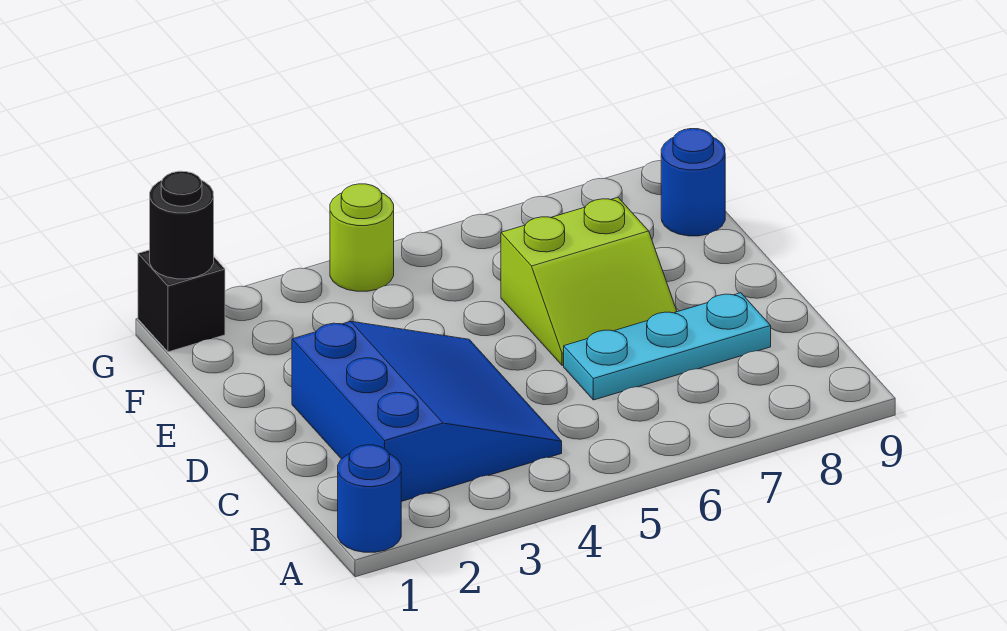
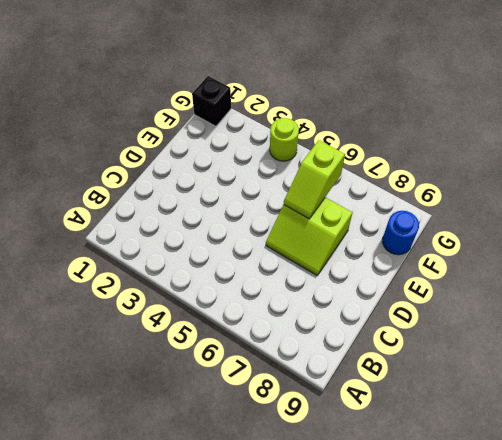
lime slope E6:F6 level 2 top F -> none
none -> blue round brick A1 level 1
none -> blue slope B2:D4 level 1 top 2

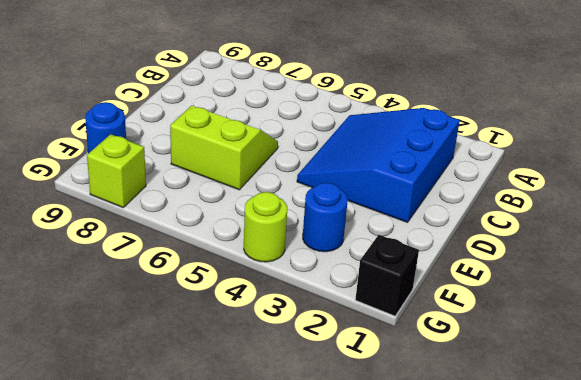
blue round brick F3 level 1 -> blue round brick A1 level 1
lime brick G8 level 1 -> none
none -> cyan plate C6:C8 level 1
none -> black round brick G1 level 2

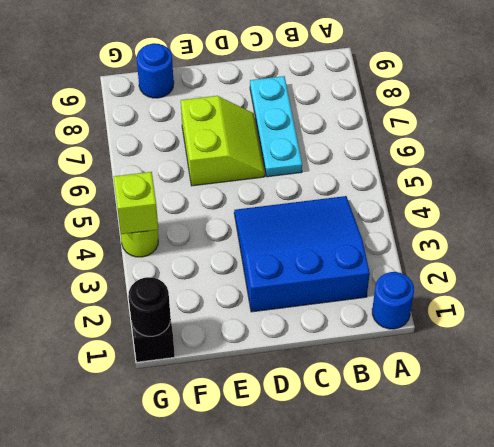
lime brick G4 level 2 -> none

